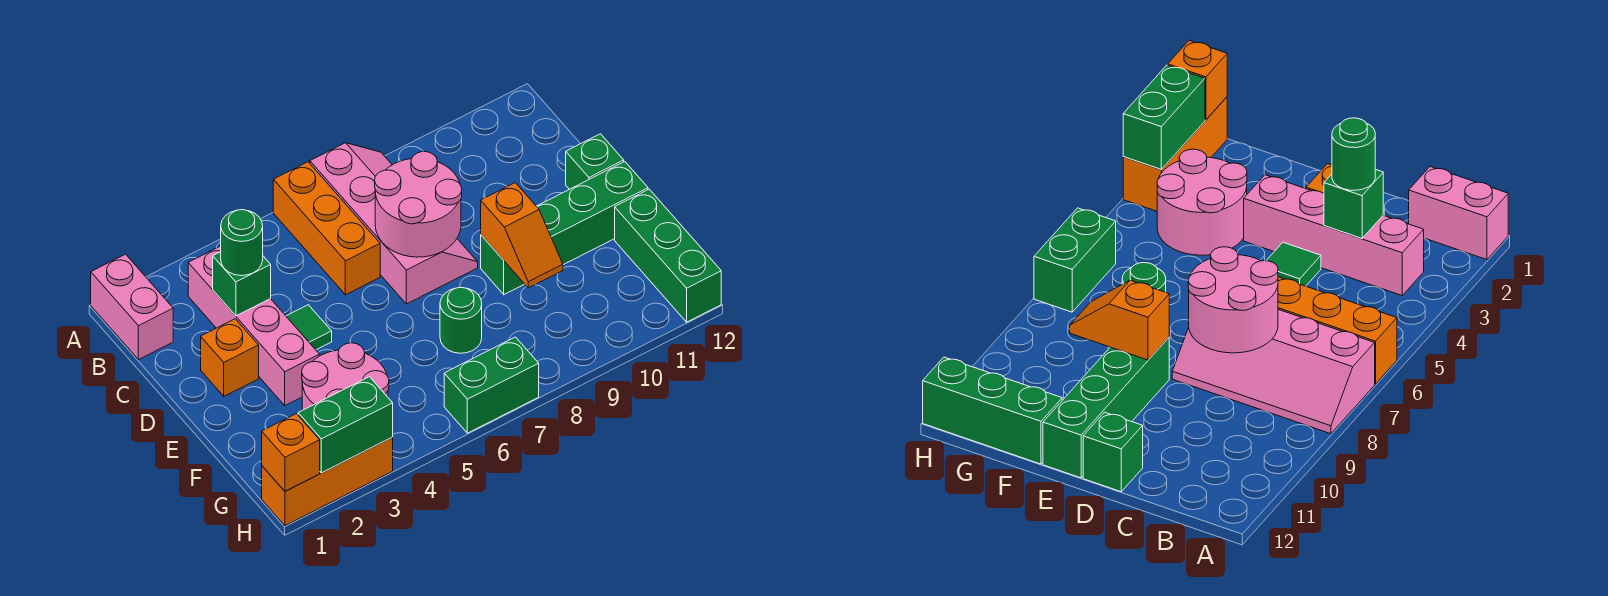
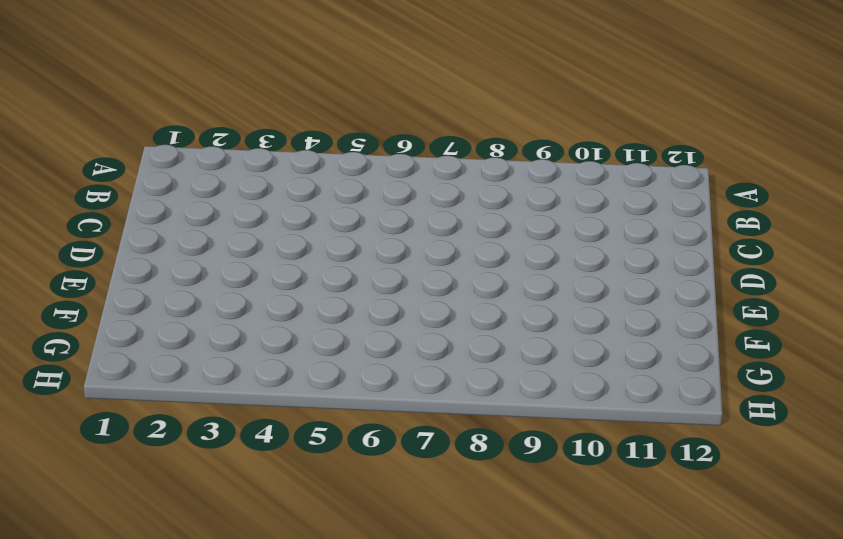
none -> pink brick A1:B1 level 1
none -> orange brick A6:C6 level 1
none -> pink slope A7:D8 level 1 top 7

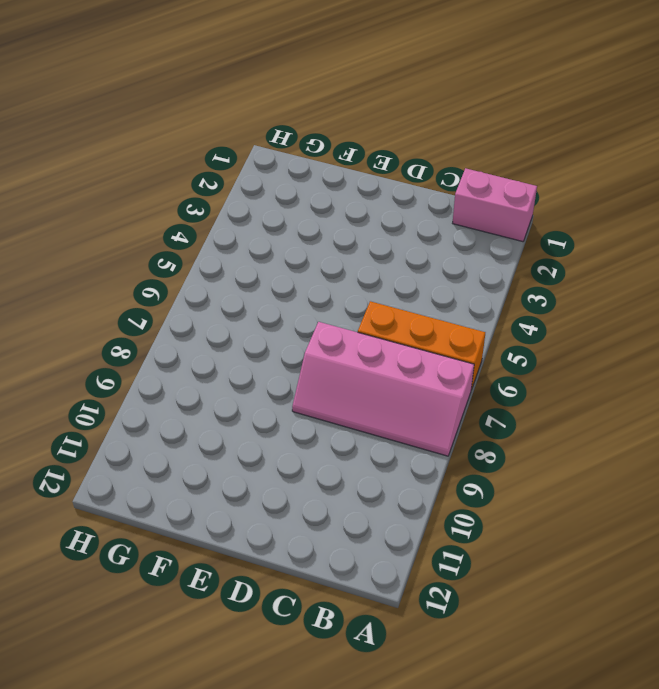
none -> pink brick B3:E3 level 1
none -> orange brick D2 level 1
none -> green tile D4 level 1

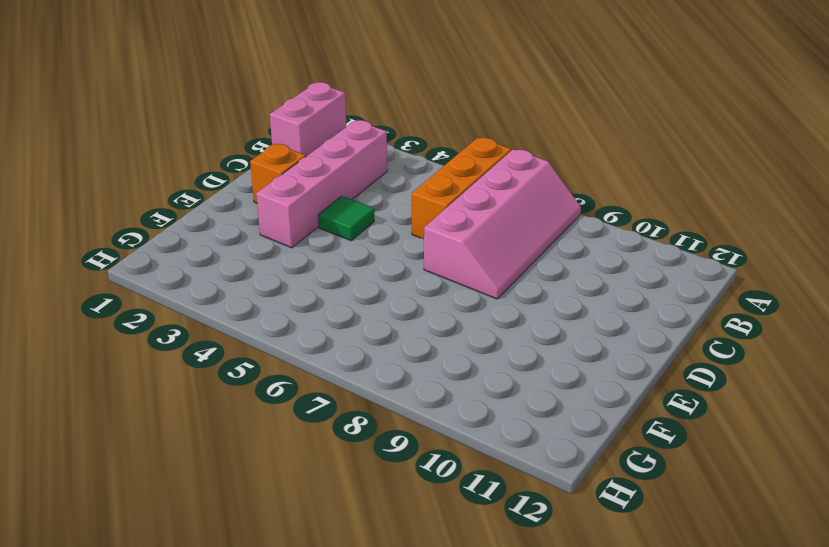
none -> green brick D12 level 1
none -> green brick E9:E12 level 1
none -> pink round brick F3:G4 level 1

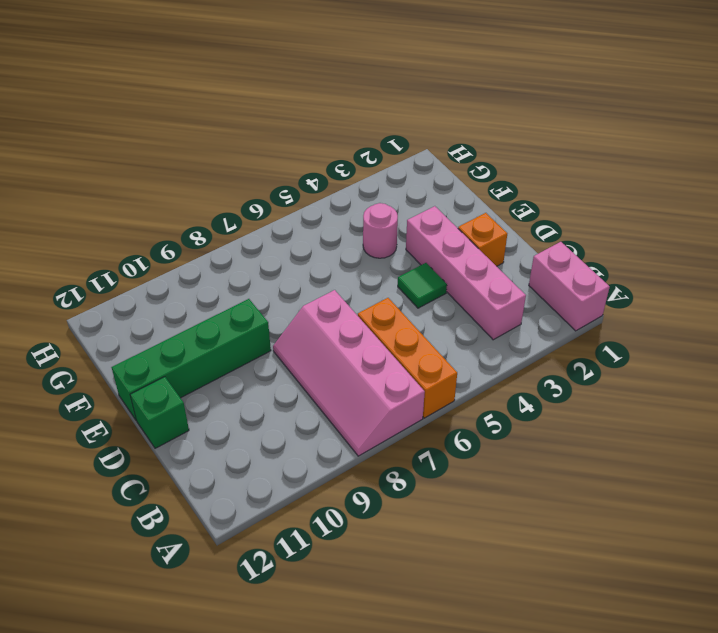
pink round brick F4 level 1 -> pink round brick F3:G4 level 1
none -> green round brick F7 level 1
none -> green brick F12:H12 level 1
none -> orange brick H1:H3 level 1

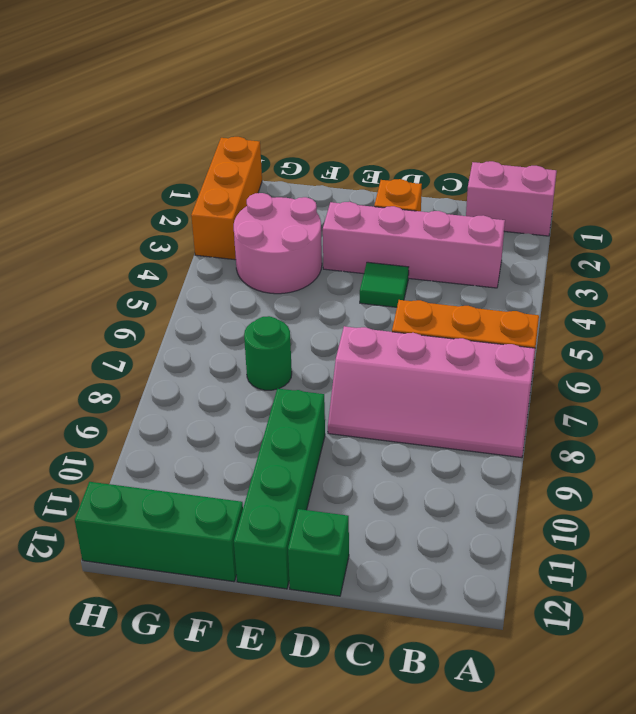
none -> green brick H6:H7 level 1
none -> green brick C3 level 2
none -> pink round brick C7:D8 level 2

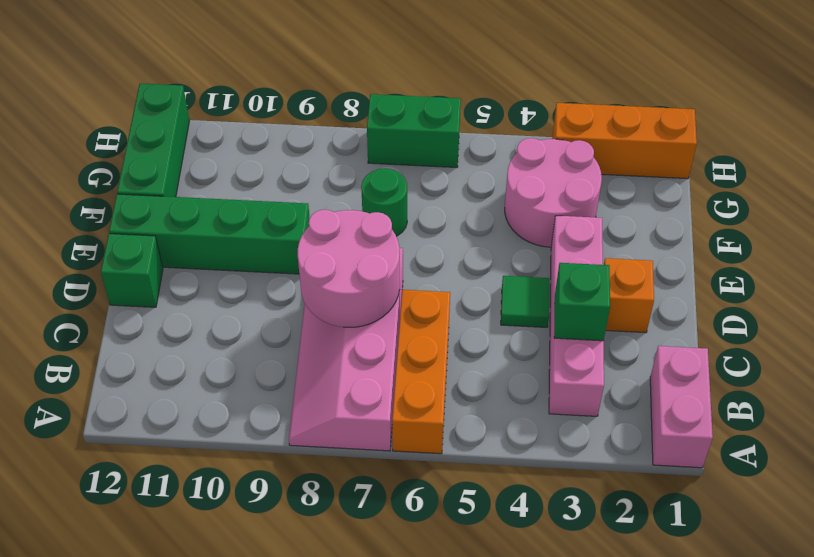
none -> orange slope E9:F9 level 2 top E
none -> orange brick H1 level 2
none -> green brick H2:H3 level 2

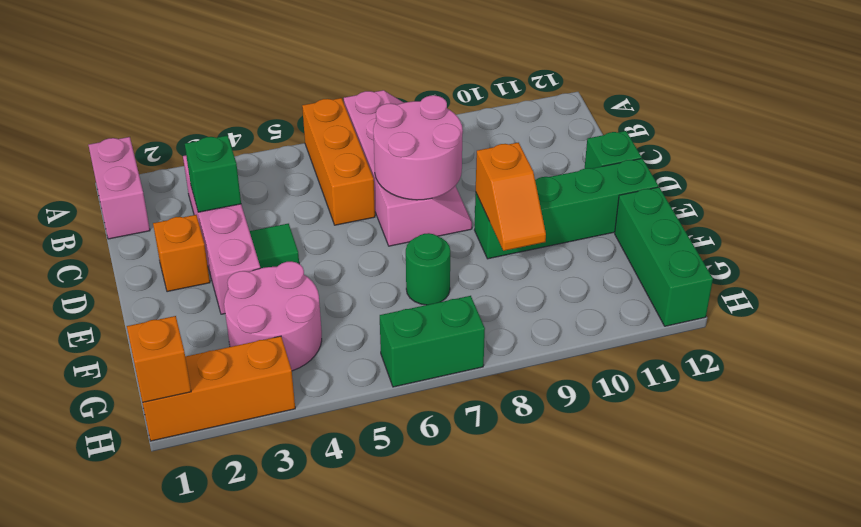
none -> green brick H2:H3 level 2
none -> green round brick C3 level 3

